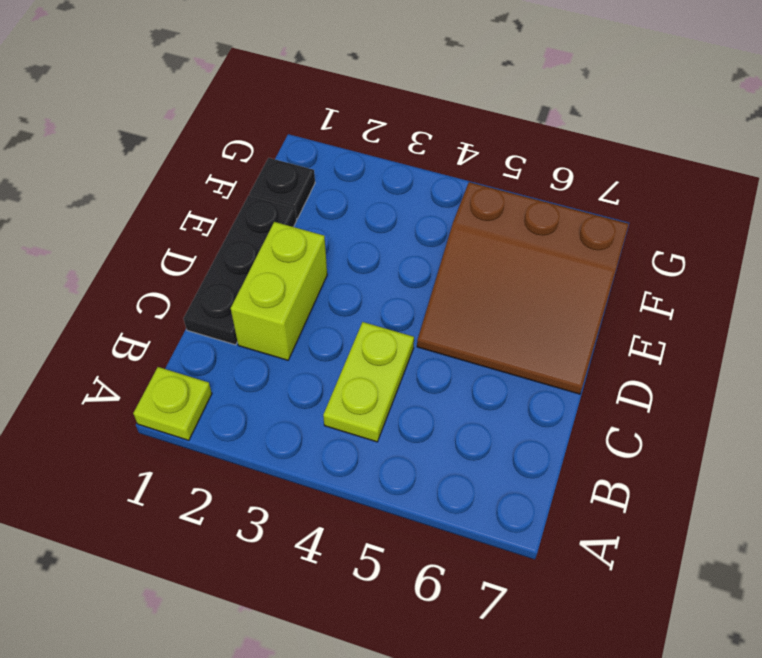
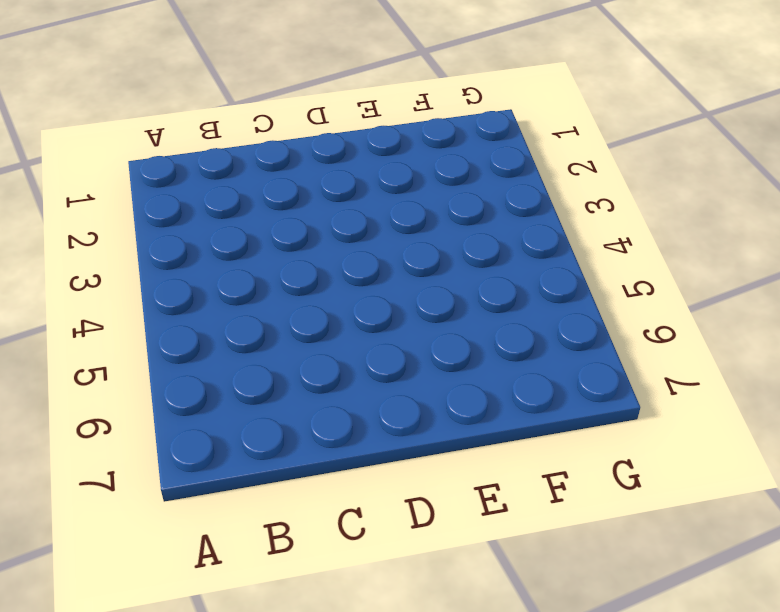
none -> lime plate A1 level 1
none -> lime plate B4:C4 level 1

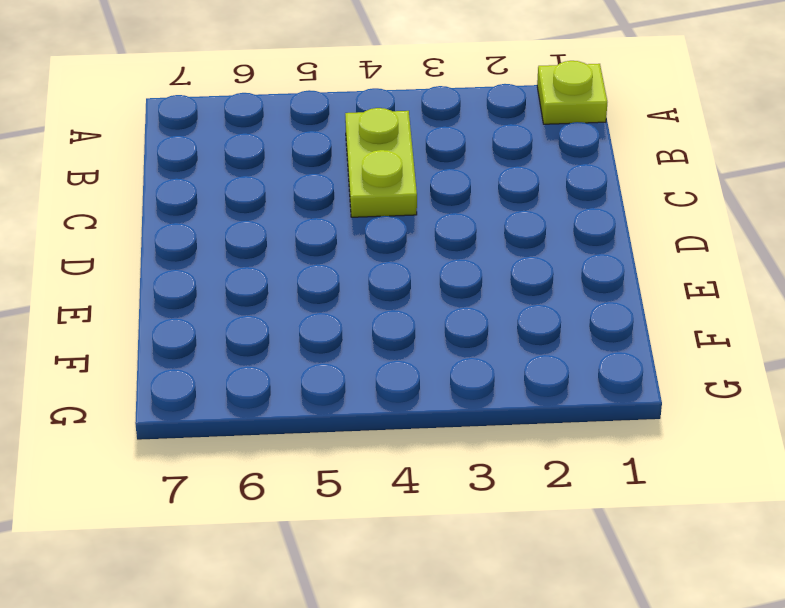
none -> black plate C1:E1 level 1
none -> lime brick C2:D2 level 1

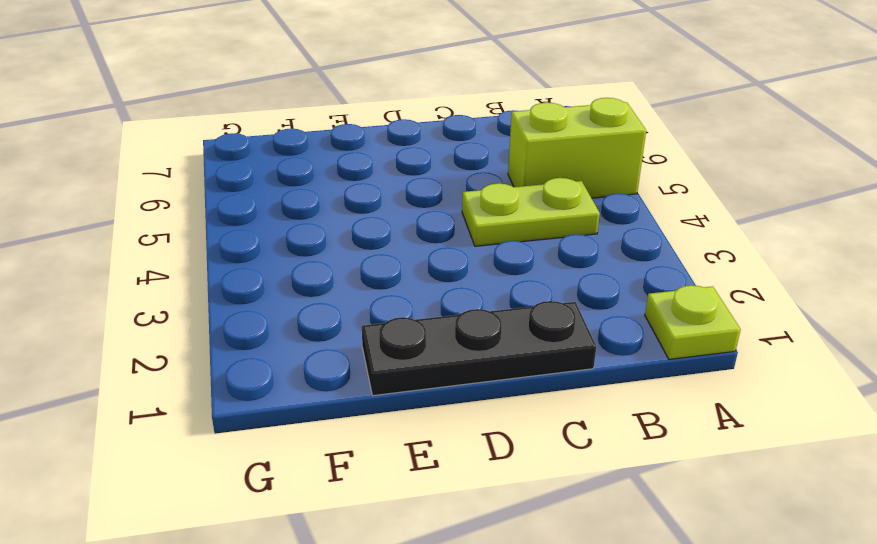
lime brick A5:B5 level 1 -> lime brick C2:D2 level 1
none -> brown slope D5:F7 level 1 top F
none -> black plate F1 level 1

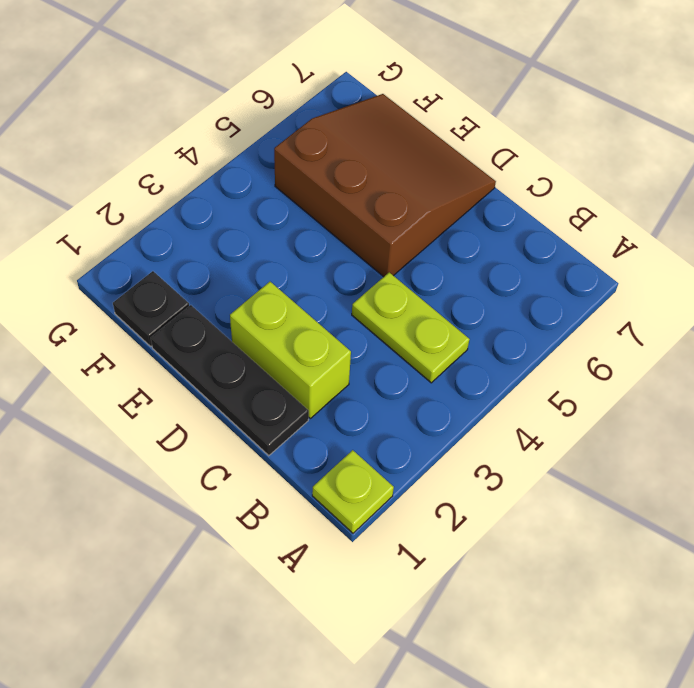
brown slope D5:F7 level 1 top 5 -> brown slope D5:F7 level 1 top F

